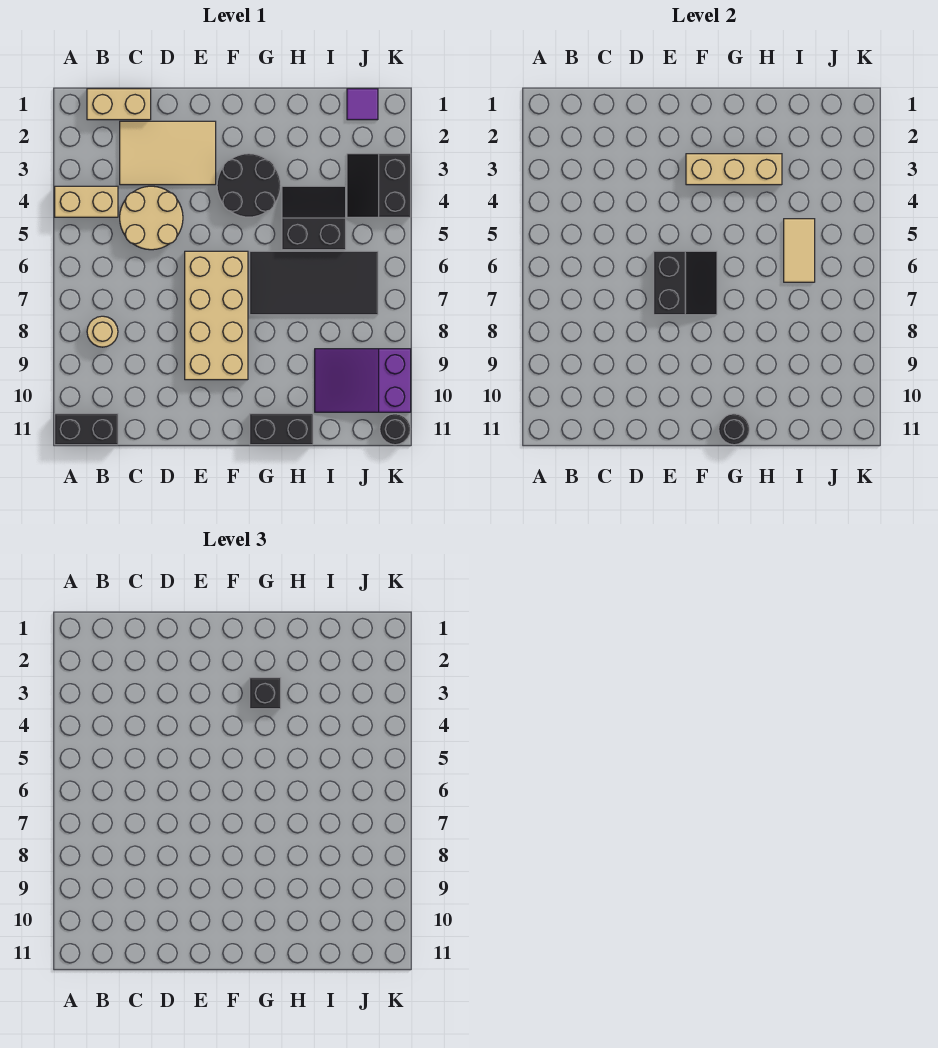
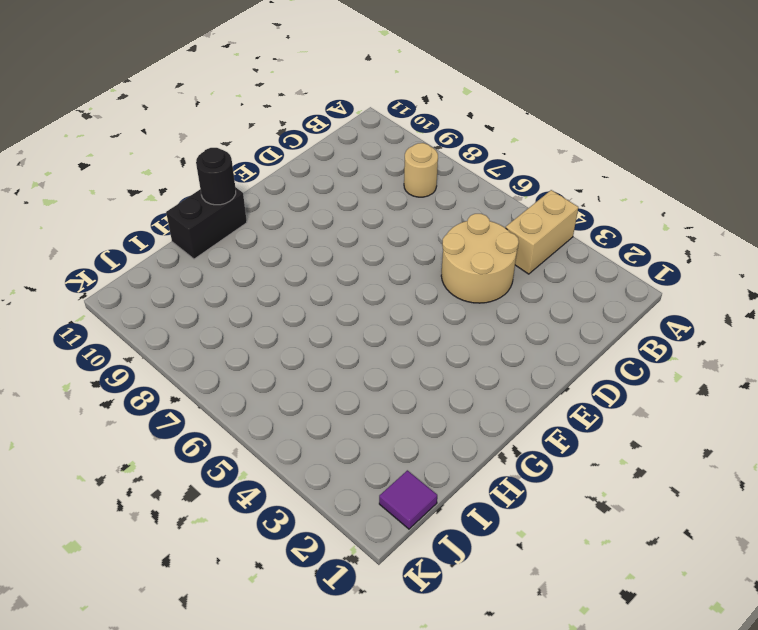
none -> black brick A11:B11 level 1
none -> tan brick B1:C1 level 1
none -> tan tile C2:E3 level 1

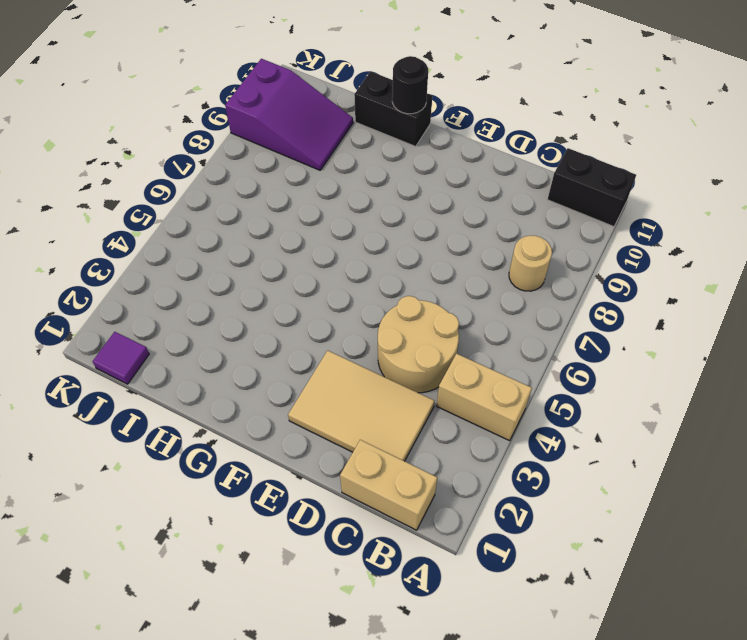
none -> tan brick E6:F9 level 1
none -> black round brick F3:G4 level 1
none -> black tile G6:J7 level 1

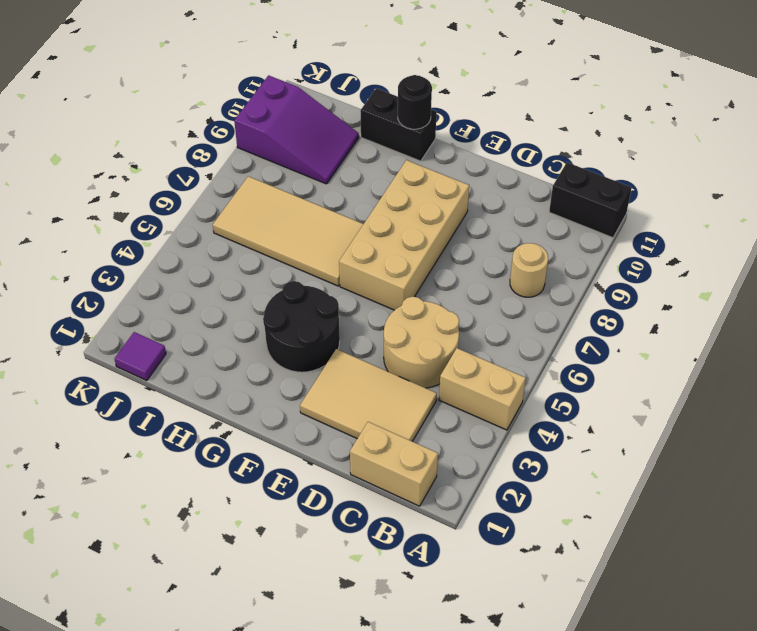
tan tile G6:J7 level 1 -> black tile G6:J7 level 1
none -> black slope H4:I5 level 1 top 5
none -> black slope J3:K4 level 1 top K
none -> black round brick K11 level 1

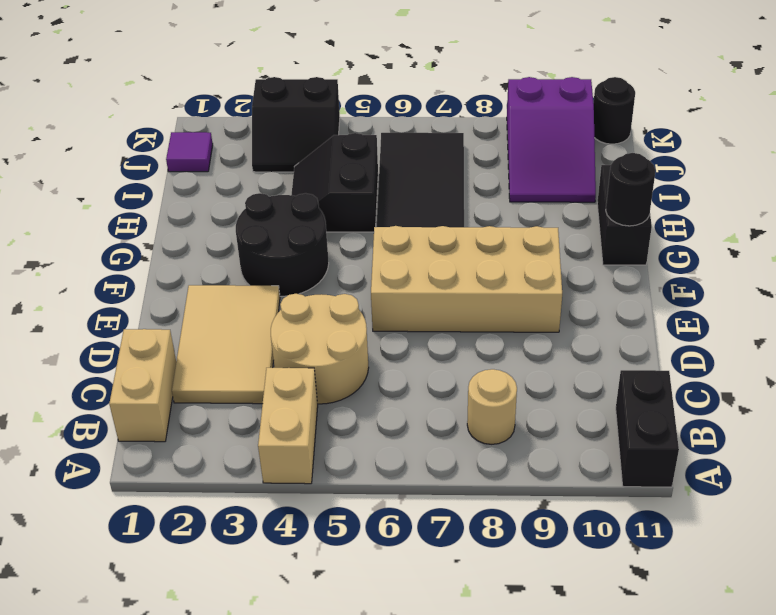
none -> black slope E6:F7 level 2 top E
none -> tan brick F3:H3 level 2
none -> tan tile I5:I6 level 2

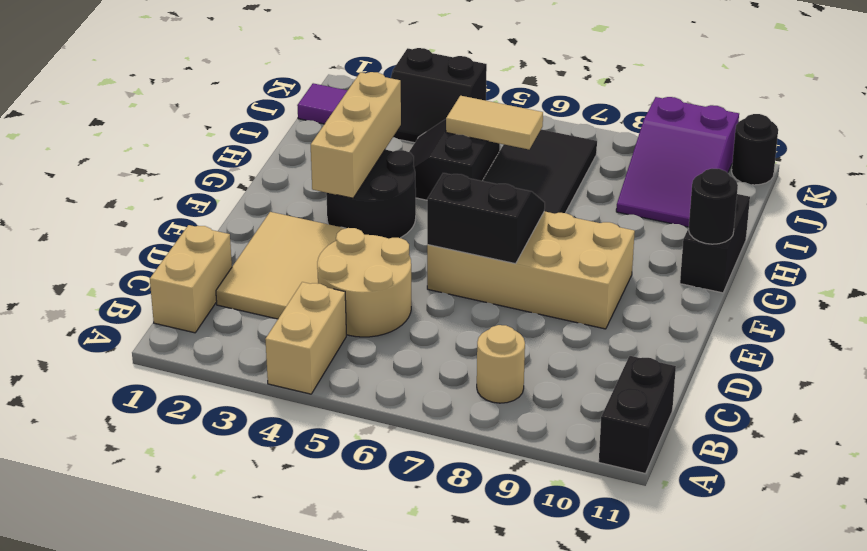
none -> black brick G3 level 3

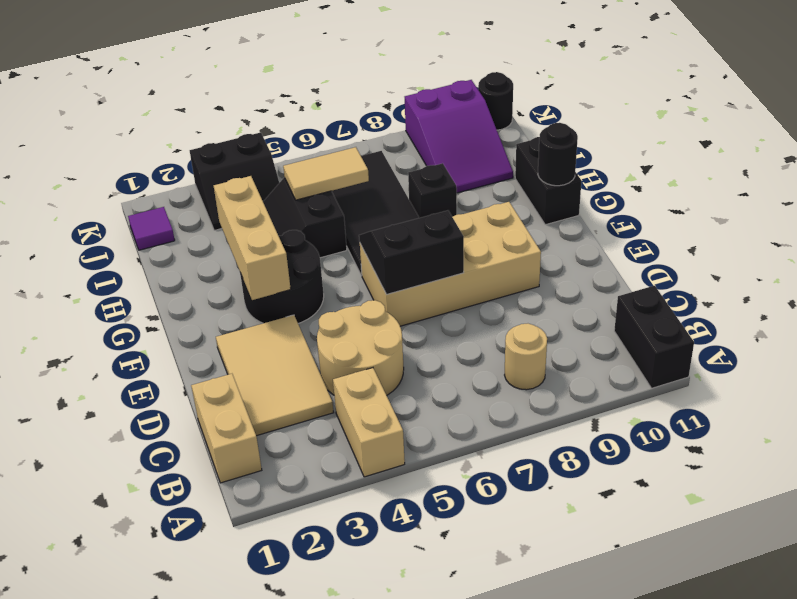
black brick H8 level 1 -> black brick G3 level 3

